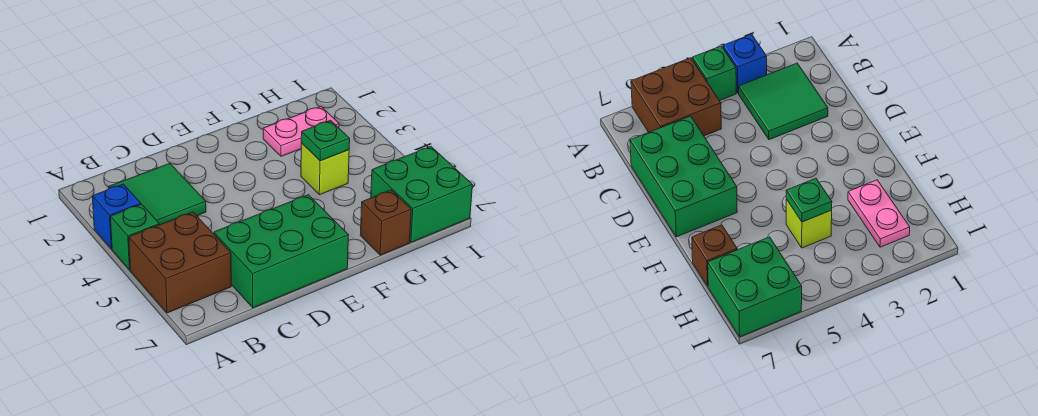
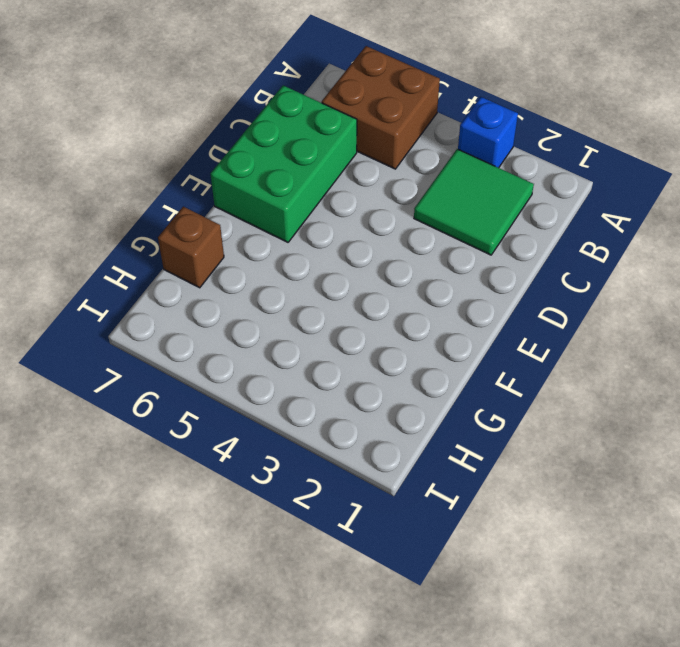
none -> green brick A4 level 1
none -> pink plate G2:H2 level 1

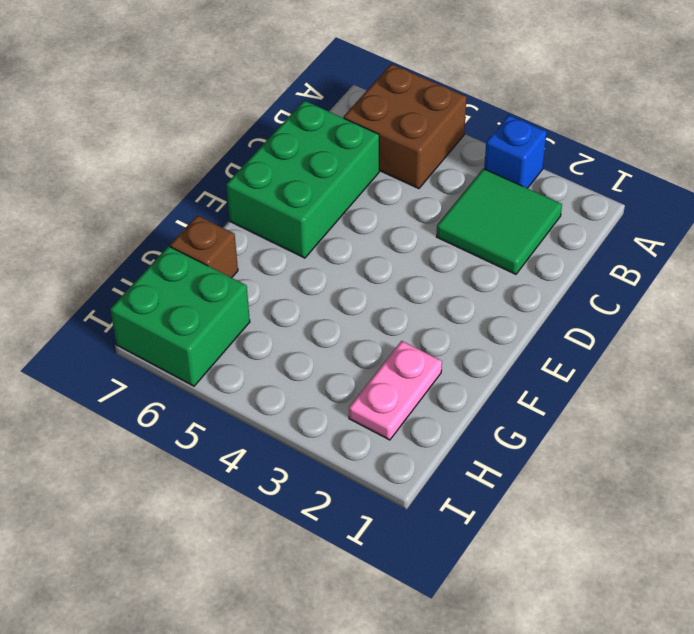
none -> green brick A4 level 1
none -> lime brick G4 level 1

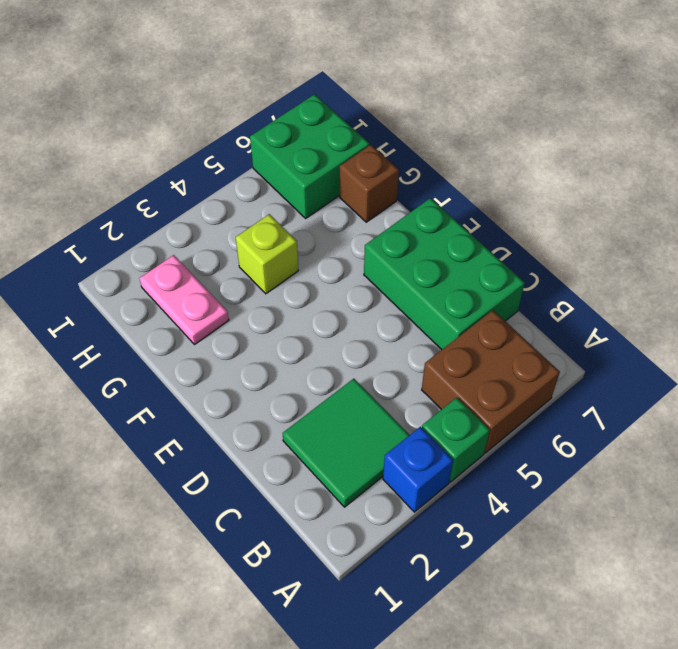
none -> green plate G4 level 2

